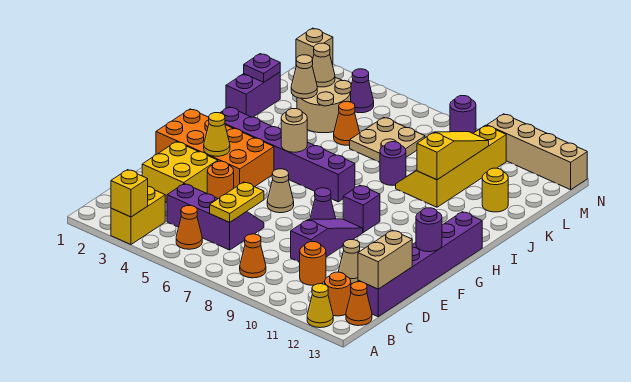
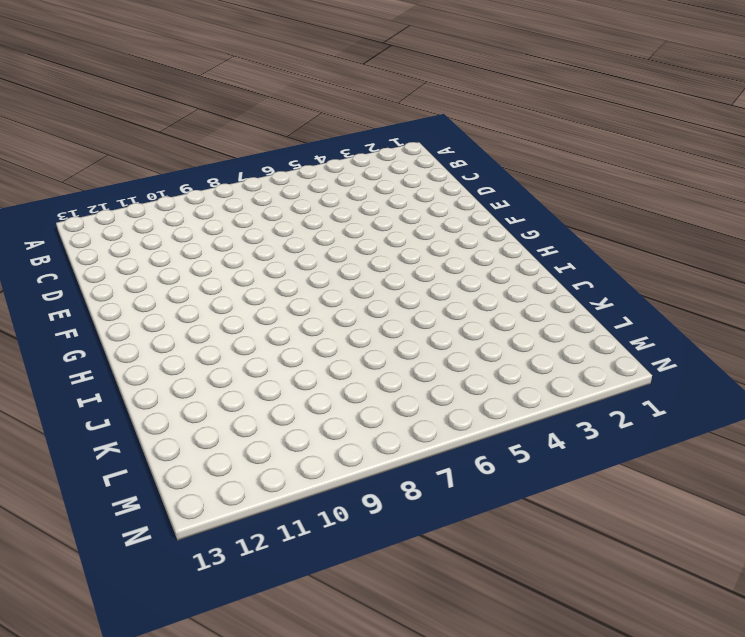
none -> yellow brick A3:B3 level 1
none -> yellow cone A12 level 1
none -> orange cone B5 level 1
none -> orange cone B8 level 1

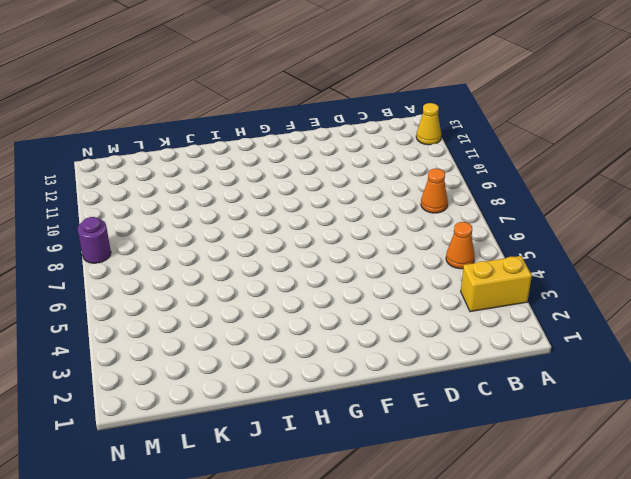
none -> orange round brick B12 level 1
none -> orange cone B13 level 1
none -> purple slope C4:D6 level 1 top C
none -> orange round brick C10 level 1

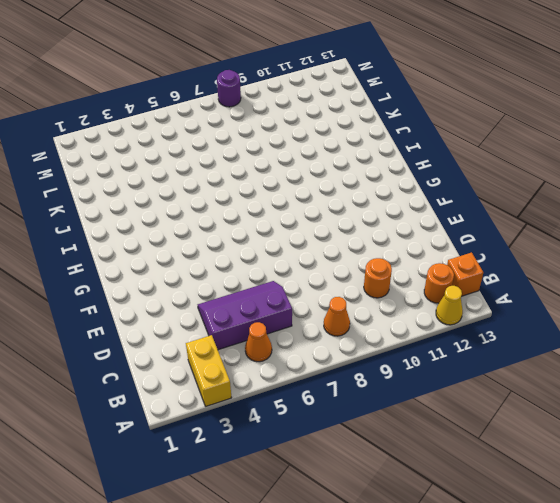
orange brick B13 level 1 -> orange cone B13 level 1
none -> purple brick C13:H13 level 1
none -> yellow brick D2:E3 level 1
none -> purple slope D9:F9 level 1 top D
none -> tan cone D11 level 1

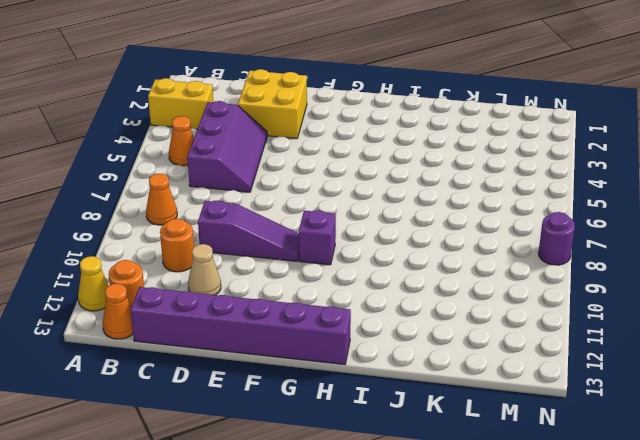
none -> orange round brick E4 level 1
none -> orange brick F1:G4 level 1
none -> tan cone F6 level 1
none -> purple cone F8 level 1

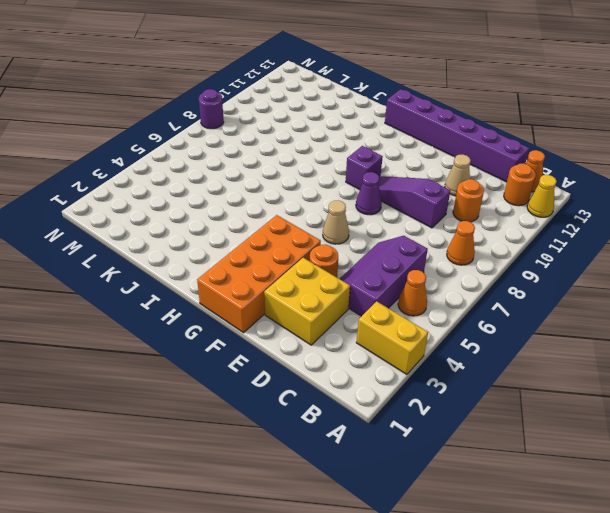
none -> purple brick H2:H7 level 1
none -> purple brick J1:K1 level 1
none -> purple round brick J8 level 1
none -> yellow slope J9:M10 level 1 top 10

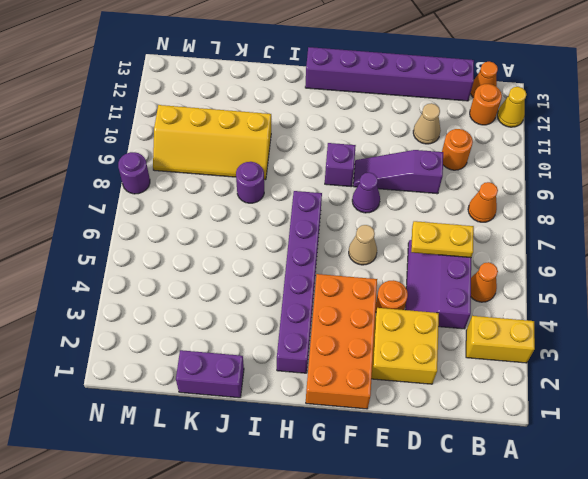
none -> tan round brick K3:L4 level 1
none -> orange cone K5 level 1
none -> tan plate K6:L7 level 1
none -> yellow round brick K12 level 1

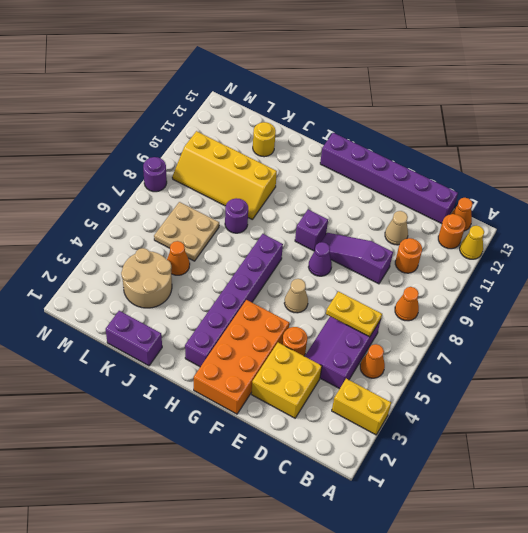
none -> purple cone M4 level 1
none -> tan brick N1 level 1
none -> tan brick N10:N13 level 1
none -> yellow brick A3 level 2

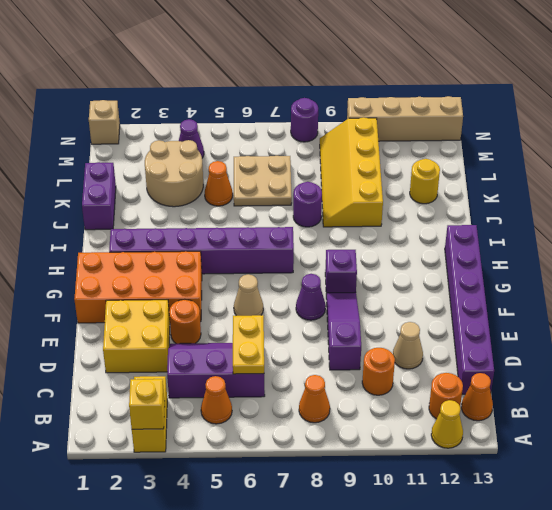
none -> tan brick C13:D13 level 2
none -> yellow cone F3 level 2
none -> purple round brick F13 level 2
none -> tan round brick H5 level 2

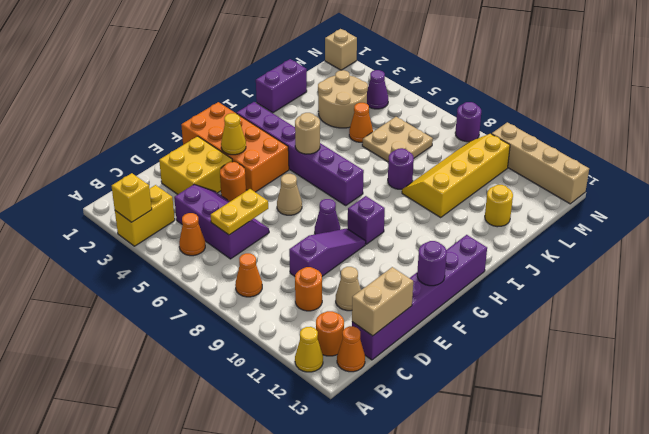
none -> yellow slope J10:L10 level 2 top J
none -> purple plate K1 level 2
none -> tan cone K3 level 2
none -> tan cone L3 level 2

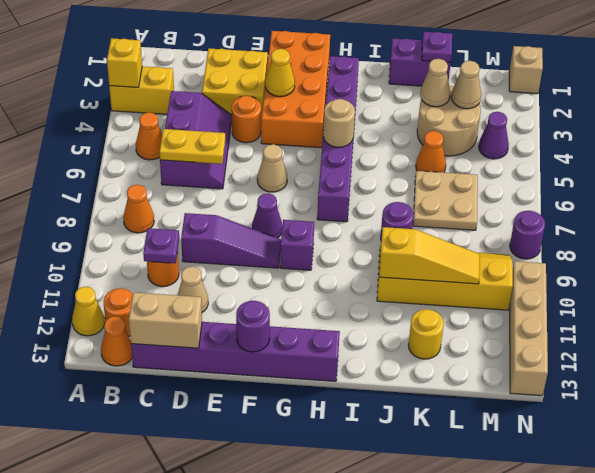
purple plate C10 level 2 -> none

